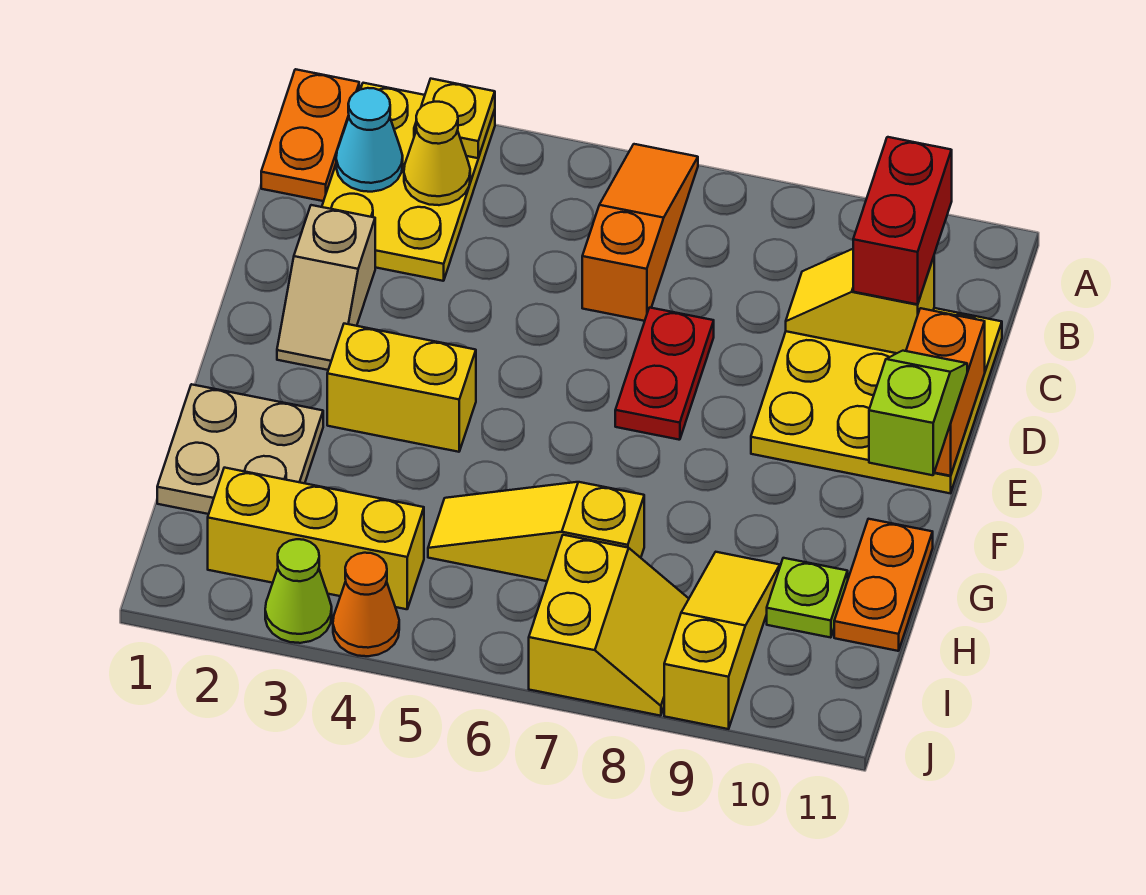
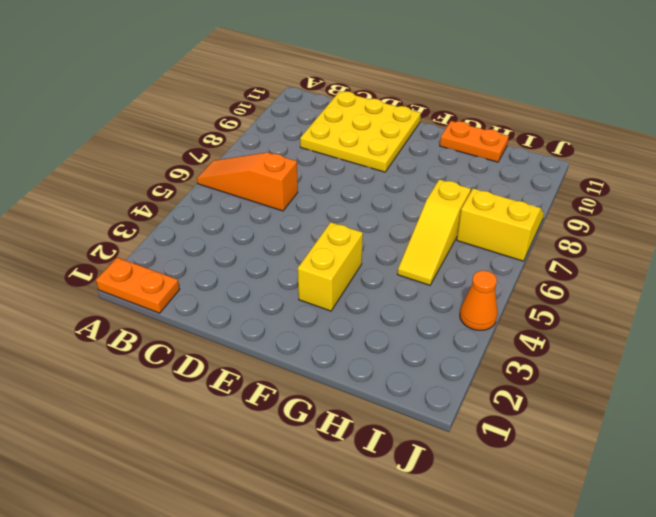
none -> yellow plate A2:C3 level 1
none -> tan slope D2:E2 level 1 top D
none -> red plate D7:E7 level 1

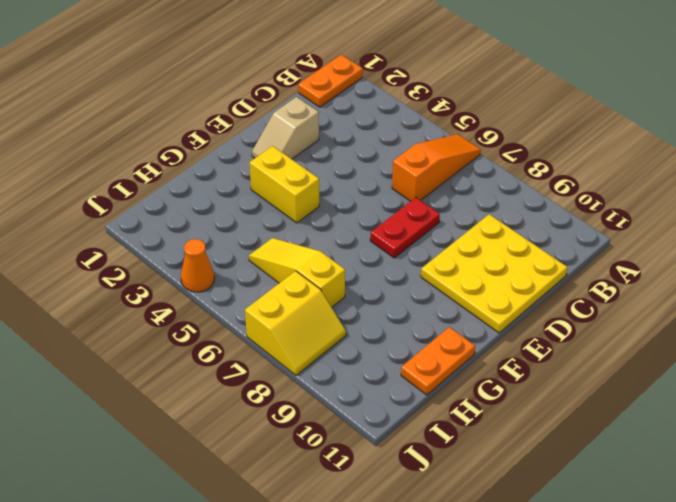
none -> yellow plate A2:C3 level 1
none -> tan plate G1:H2 level 1
none -> yellow slope H9:J9 level 1 top J

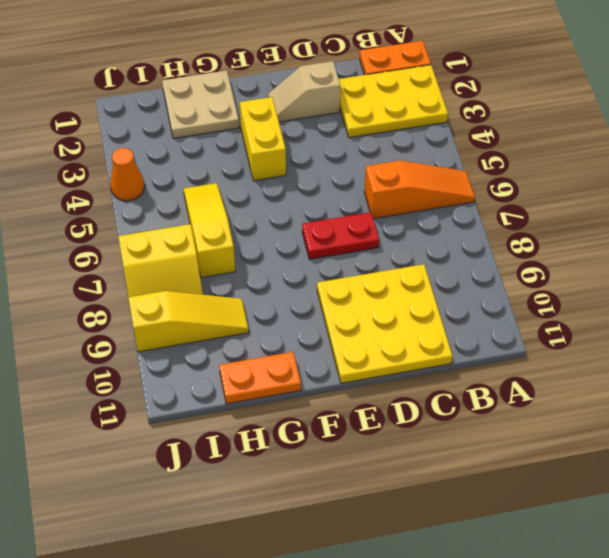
none -> lime plate H10 level 1
none -> yellow brick I2:I4 level 1
none -> lime cone J3 level 1

